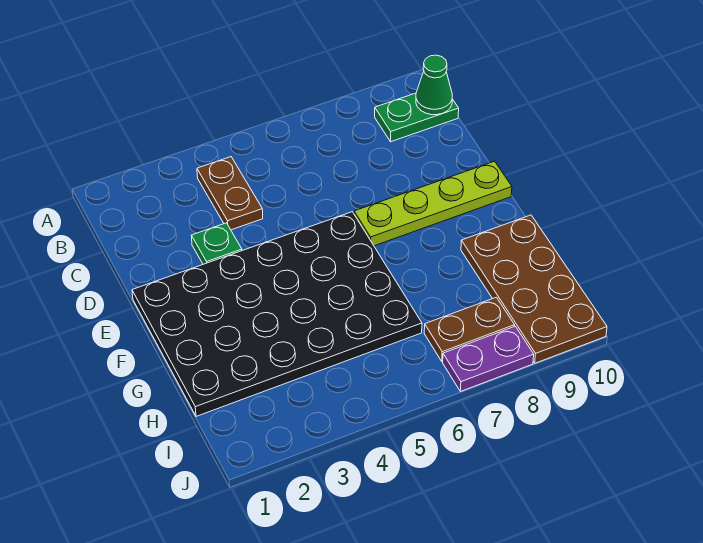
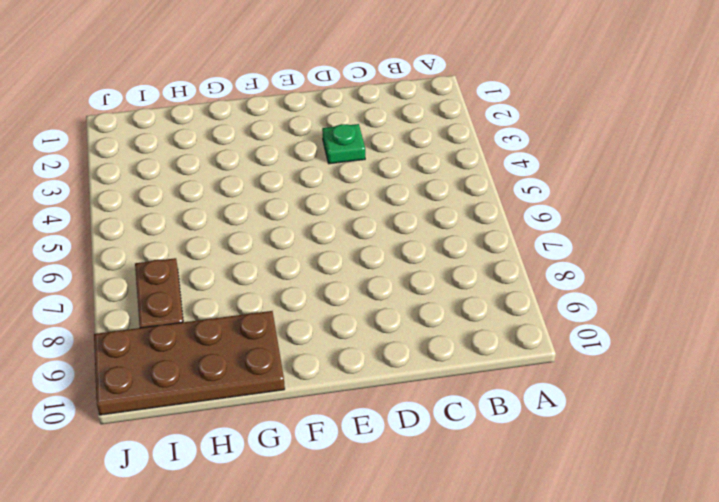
none -> brown plate B4:C4 level 1
none -> green plate B9:B10 level 1

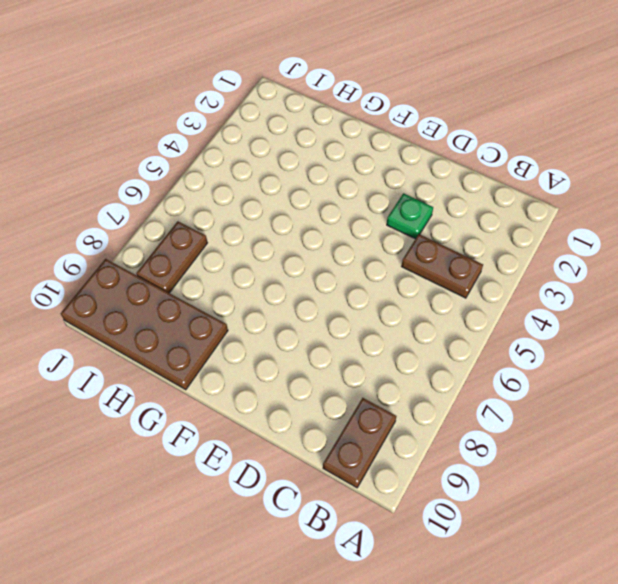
brown plate B9:B10 level 1 -> green plate B9:B10 level 1
none -> black plate E1:H6 level 1
none -> lime plate E7:E10 level 1

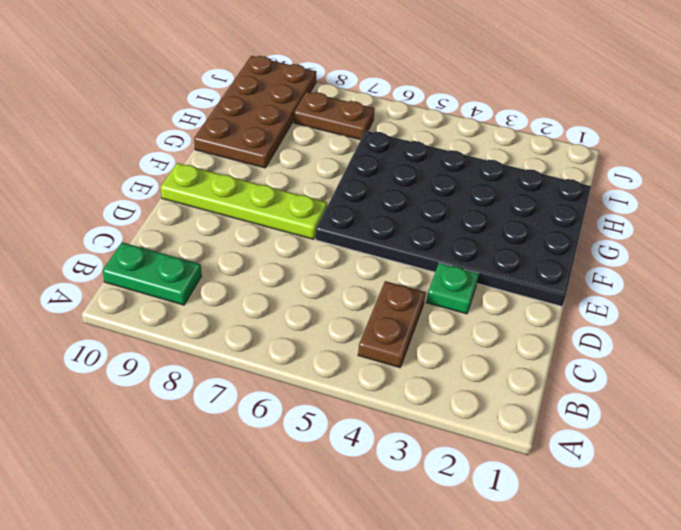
none -> purple plate J7:J8 level 1
none -> green cone B10 level 2

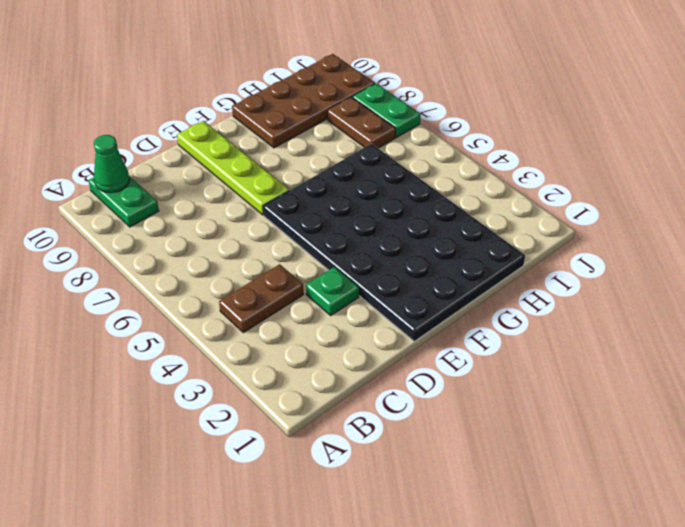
green plate J7:J8 level 1 -> purple plate J7:J8 level 1

